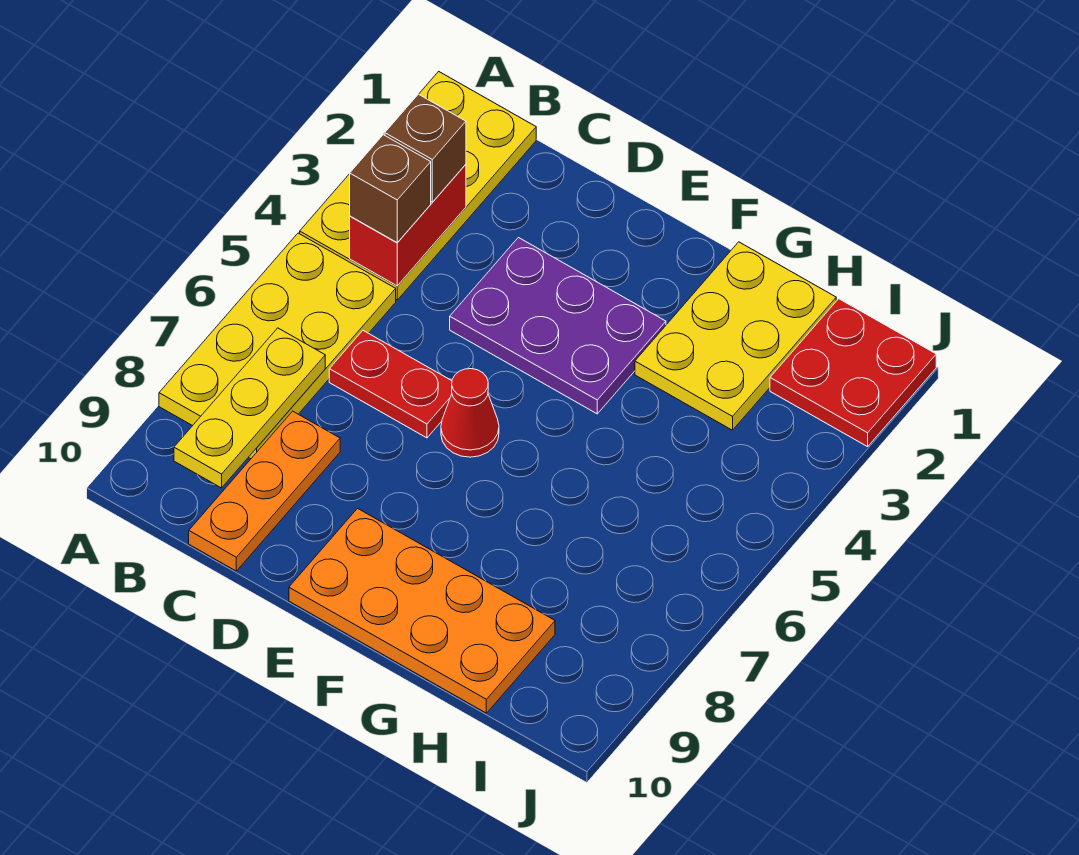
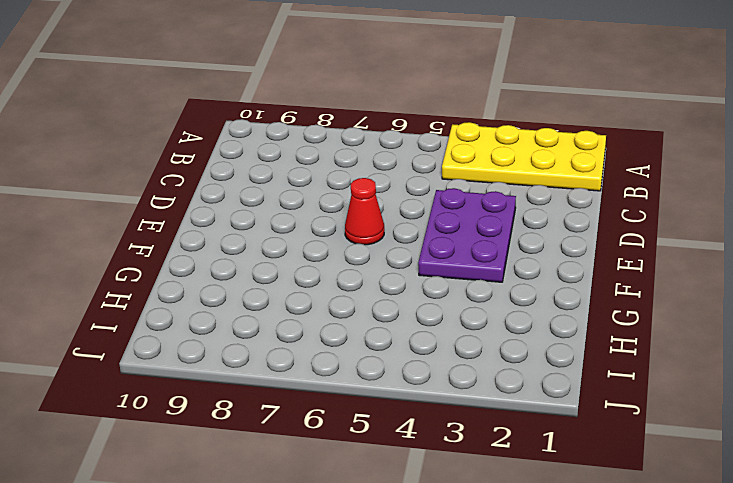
none -> yellow plate A5:B8 level 1
none -> red plate C6:D6 level 1
none -> orange plate C8:C10 level 1

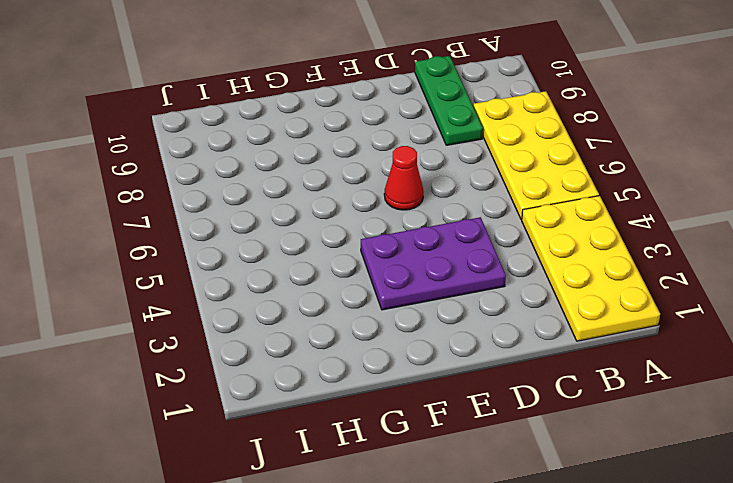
green plate C8:C10 level 1 -> orange plate C8:C10 level 1
none -> red plate C6:D6 level 1
none -> orange plate E9:H10 level 1
none -> yellow plate G1:H3 level 1

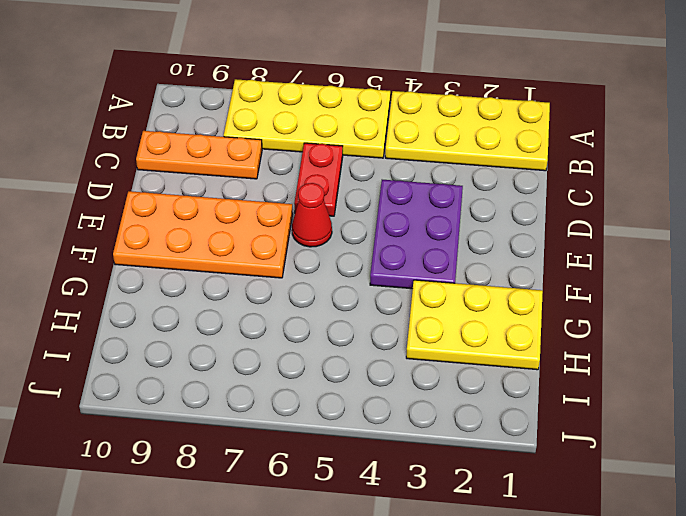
orange plate E7:F10 level 1 -> orange plate E9:H10 level 1
none -> red plate I1:J2 level 1
none -> red brick B3:B4 level 2
none -> yellow plate B7:B9 level 2

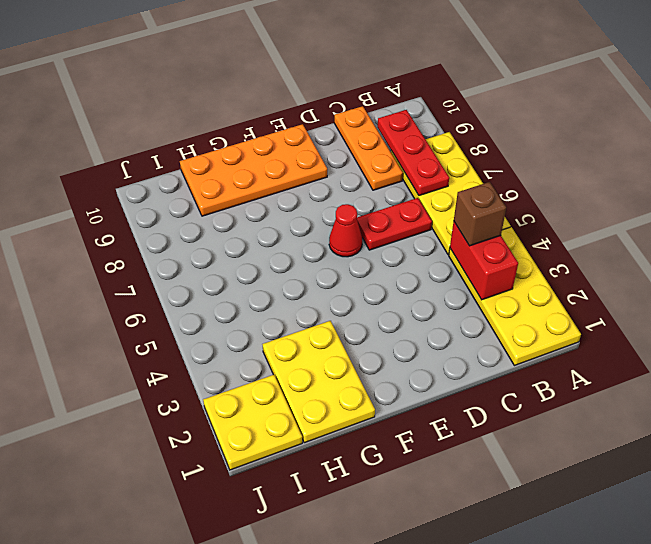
red plate B7:B9 level 2 -> yellow plate B7:B9 level 2
yellow plate I1:J2 level 1 -> red plate I1:J2 level 1
none -> purple plate D3:F4 level 1
none -> brown brick B3 level 3

